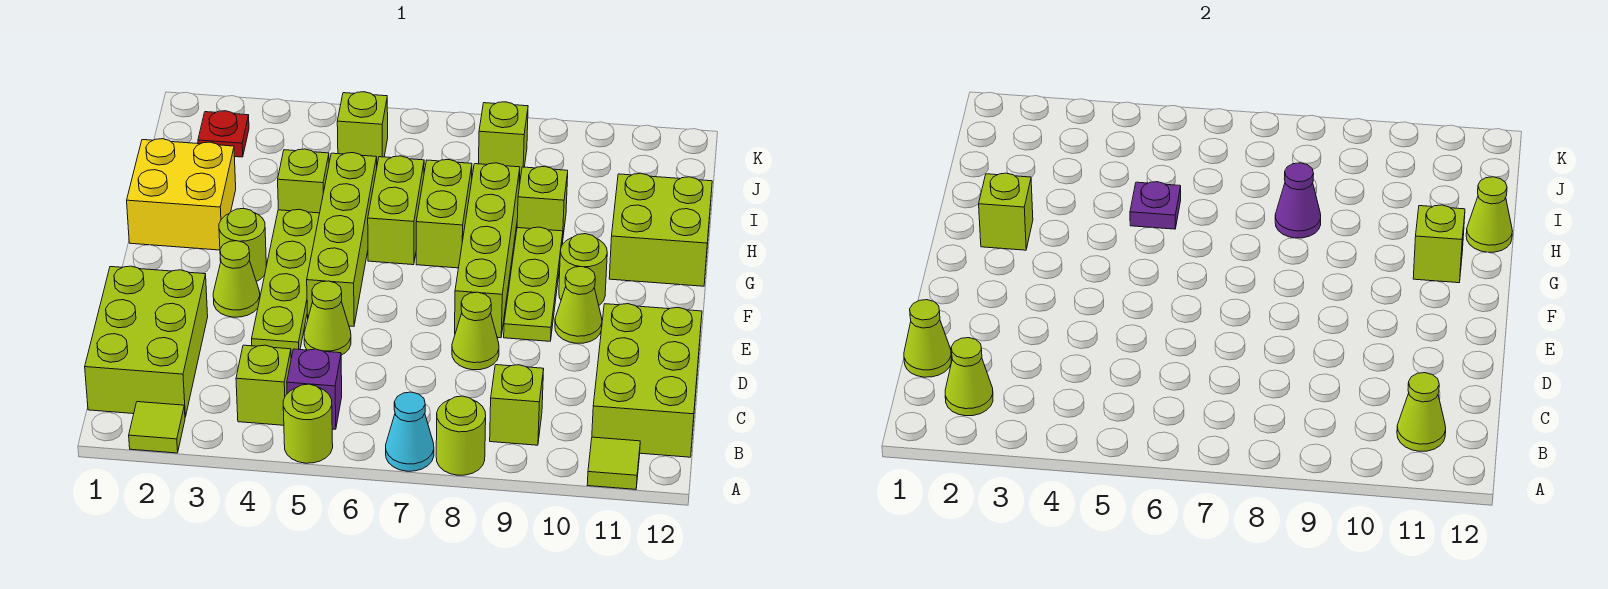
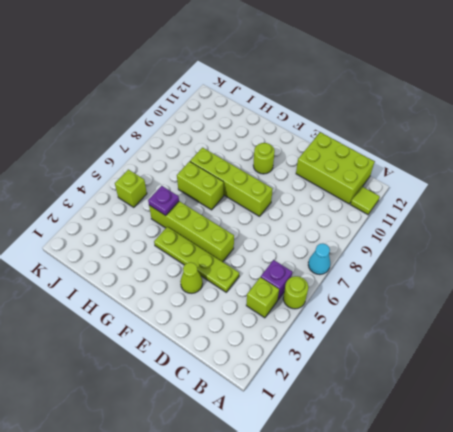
none -> lime tile A2 level 1
none -> lime round brick A8 level 1
none -> lime brick B1:D2 level 1
none -> lime brick B9 level 1

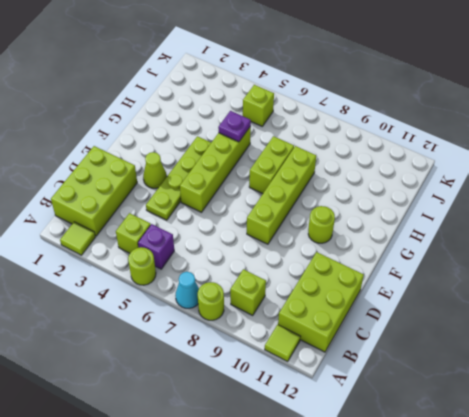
none -> lime cone D5 level 1
none -> lime cone D8 level 1
none -> lime plate E9:G9 level 1
none -> lime cone E10 level 1

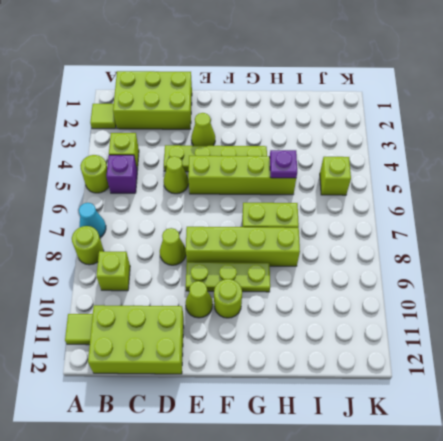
none -> lime round brick F3 level 1
none -> yellow brick G1:H2 level 1
none -> lime brick G6:H6 level 1
none -> lime brick G11:H12 level 1

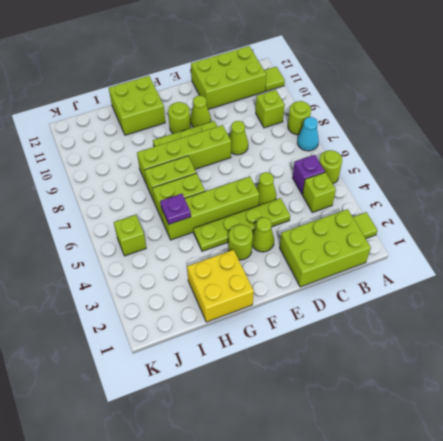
none -> lime brick H4 level 1
none -> lime brick H9 level 1
none -> red plate J2 level 1
none -> lime brick J8 level 1

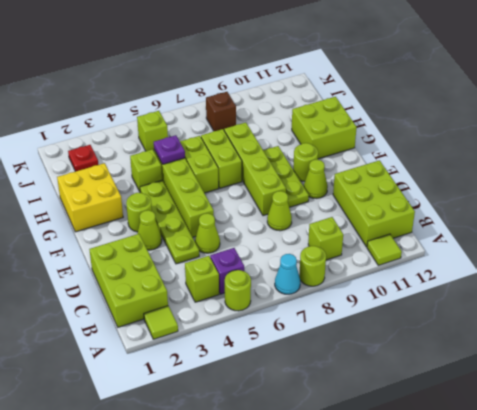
brown brick J8 level 1 -> lime brick J8 level 1
none -> lime brick H9 level 1
none -> lime cone B2 level 2
none -> lime cone B11 level 2
none -> lime cone C1 level 2

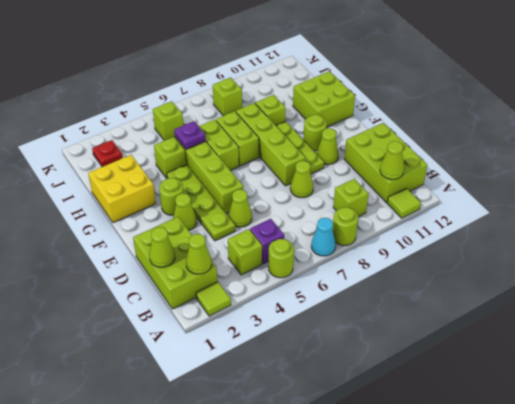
none -> lime brick G2 level 2
none -> lime brick G11 level 2
none -> purple cone H8 level 2
none -> lime cone H12 level 2

